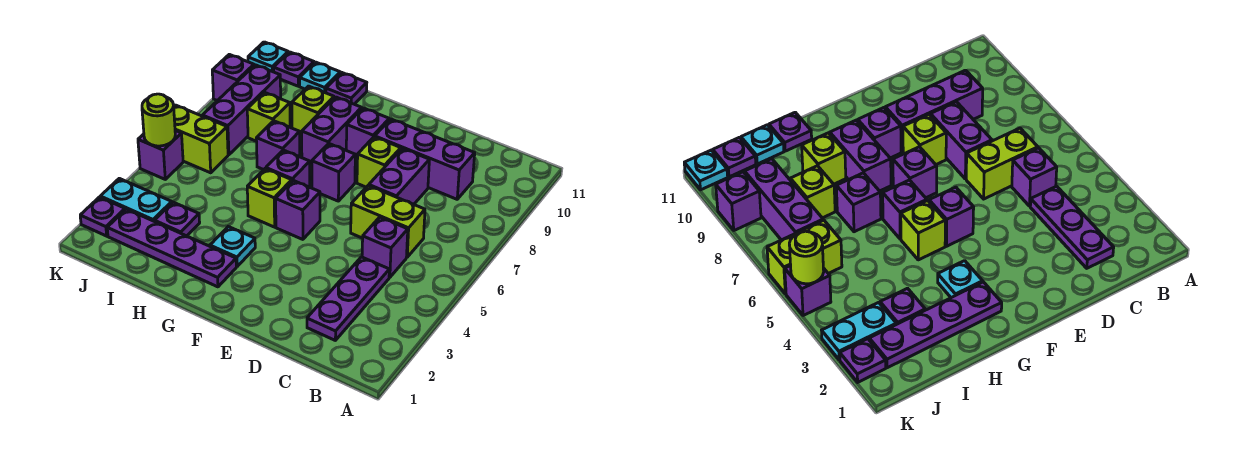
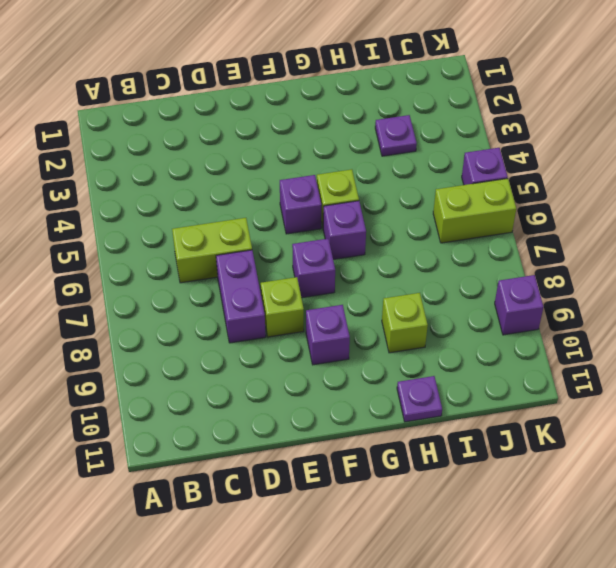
none -> purple plate C2:C4 level 1
none -> purple brick C5 level 1
none -> purple brick C9:E9 level 1

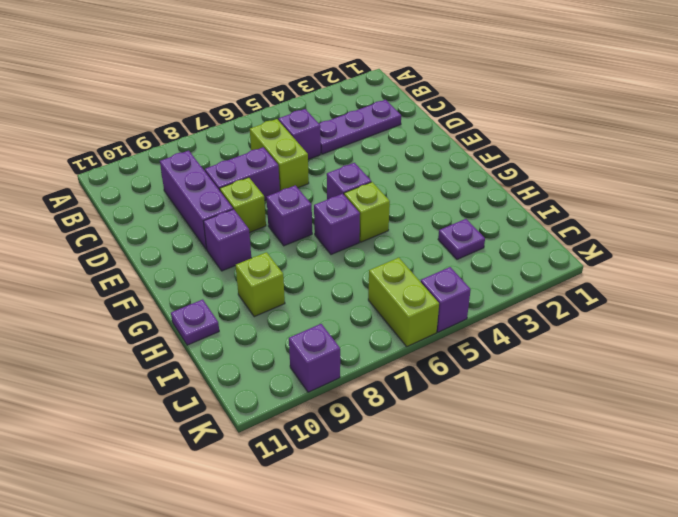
none -> purple plate G2:J2 level 1
none -> cyan plate G3 level 1
none -> purple brick G8:G9 level 1

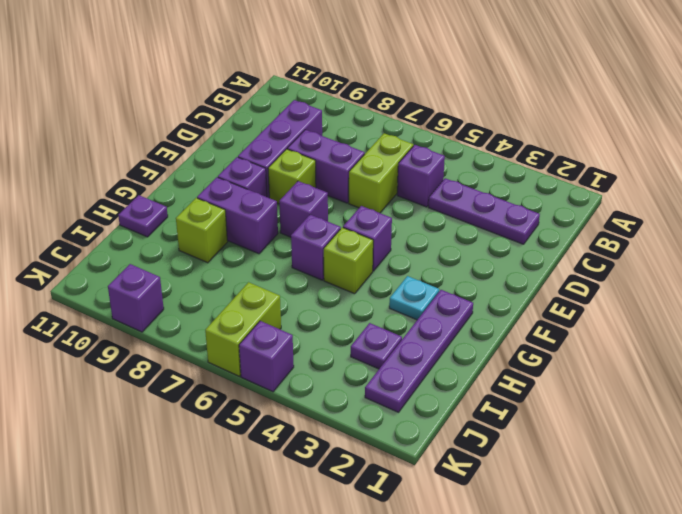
none -> purple brick H7 level 1
none -> lime brick I8 level 1
none -> cyan plate I11 level 1

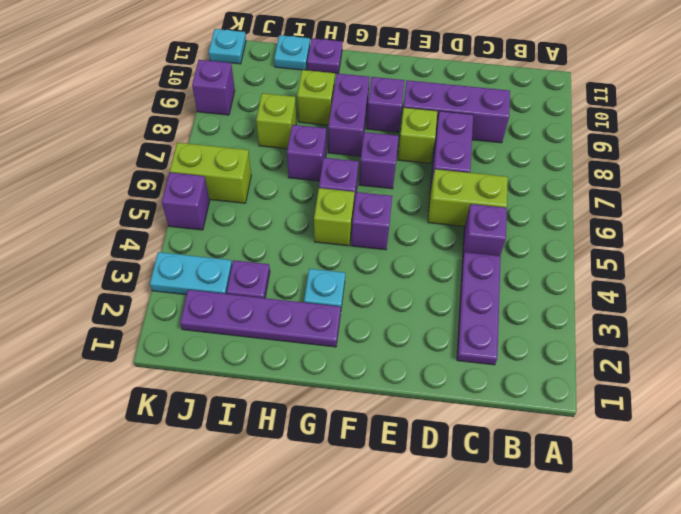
none -> purple brick J7:J9 level 1
none -> purple plate J11 level 1
none -> purple plate K2 level 1

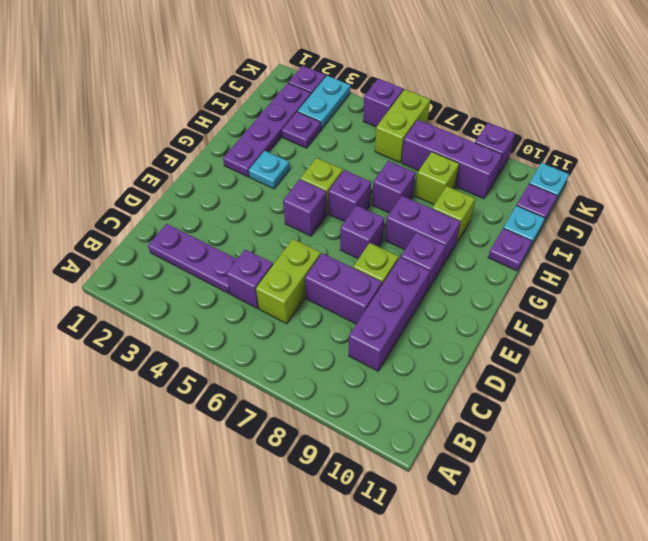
none -> lime round brick K5 level 2

